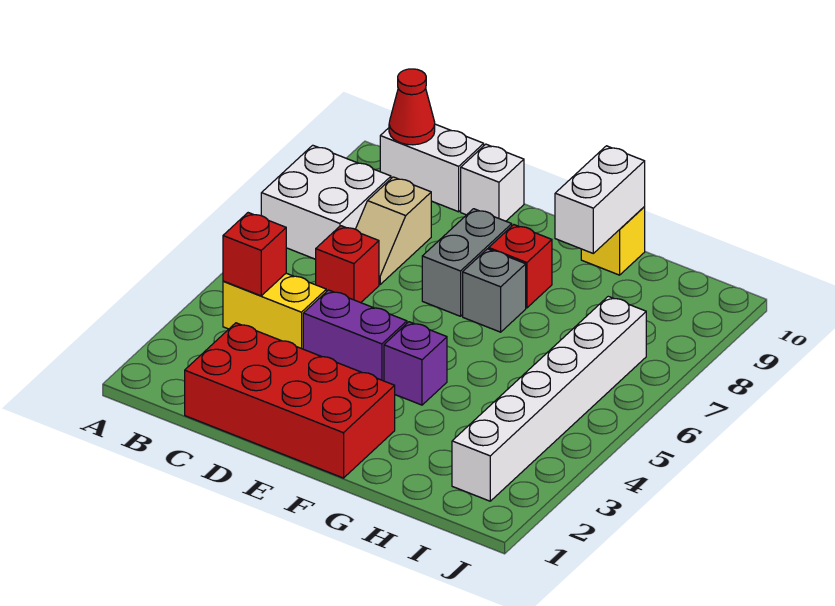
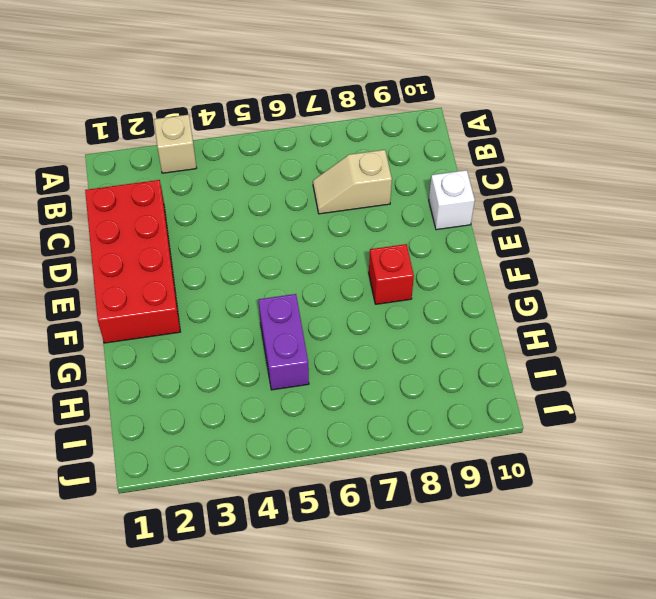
tan brick A3 level 1 -> none
purple brick G5:H5 level 1 -> purple brick D4:E4 level 1
none -> white brick A7:B8 level 1
none -> yellow brick B4:C4 level 1
none -> white brick B10:C10 level 1

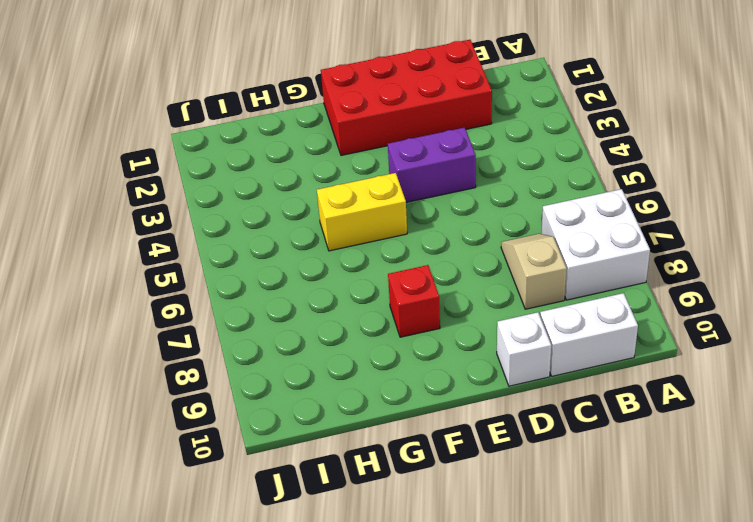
yellow brick F5:G5 level 1 -> yellow brick B4:C4 level 1
none -> red brick C6 level 1
none -> grey brick E7:E8 level 1
none -> purple brick F4 level 1

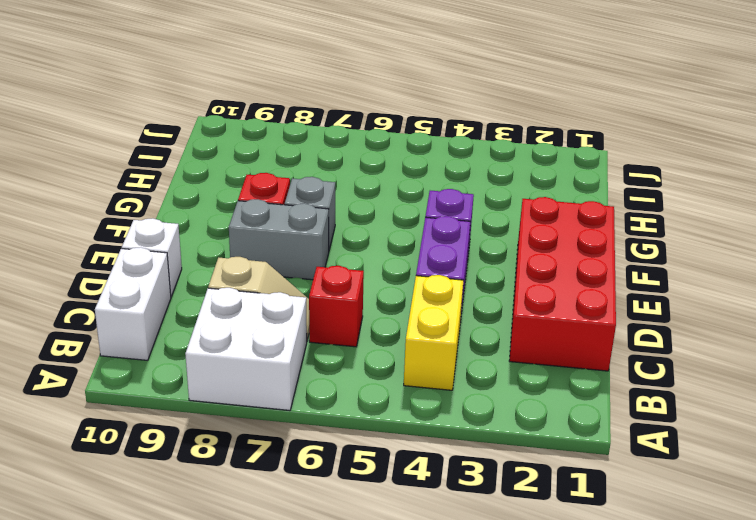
none -> yellow brick G10 level 1
none -> white brick I2:I7 level 1
none -> red brick B4 level 2

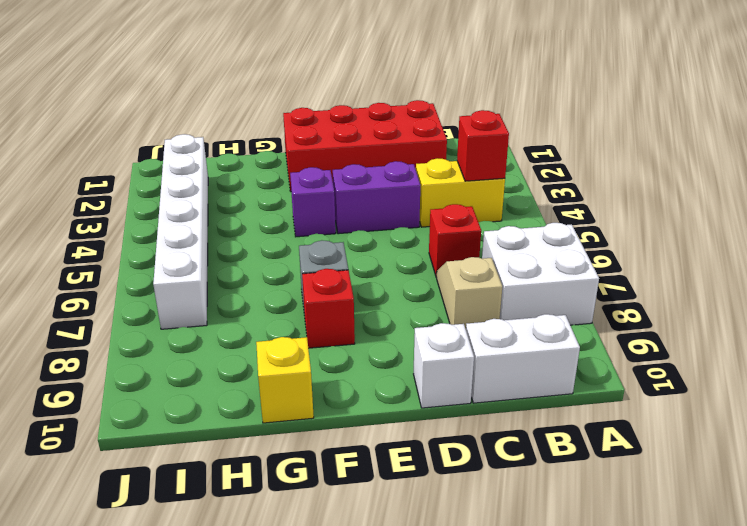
none -> grey brick E7:E8 level 1
none -> red cone B10 level 2
none -> white brick G9:G10 level 2

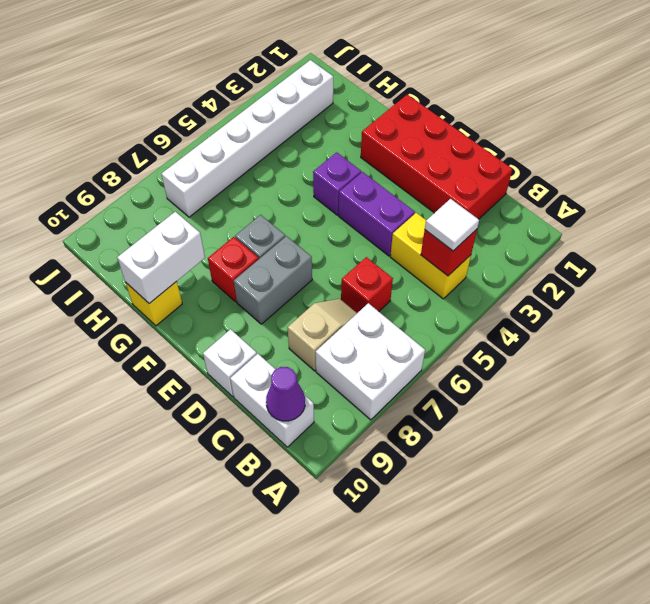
white tile B4 level 3 -> none
purple cone B10 level 2 -> red cone B10 level 2

